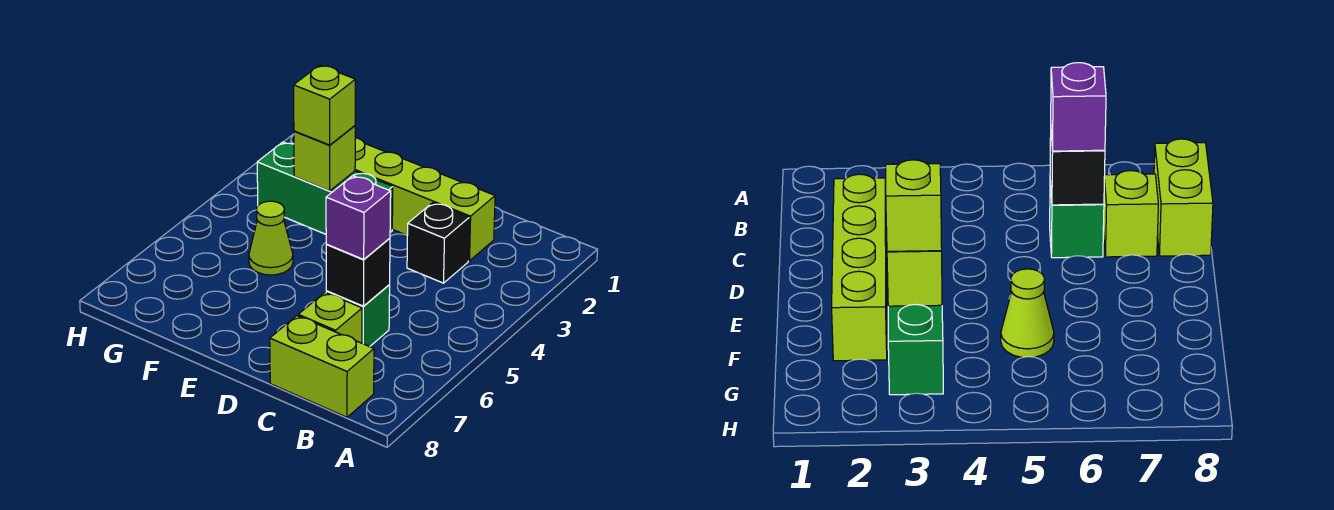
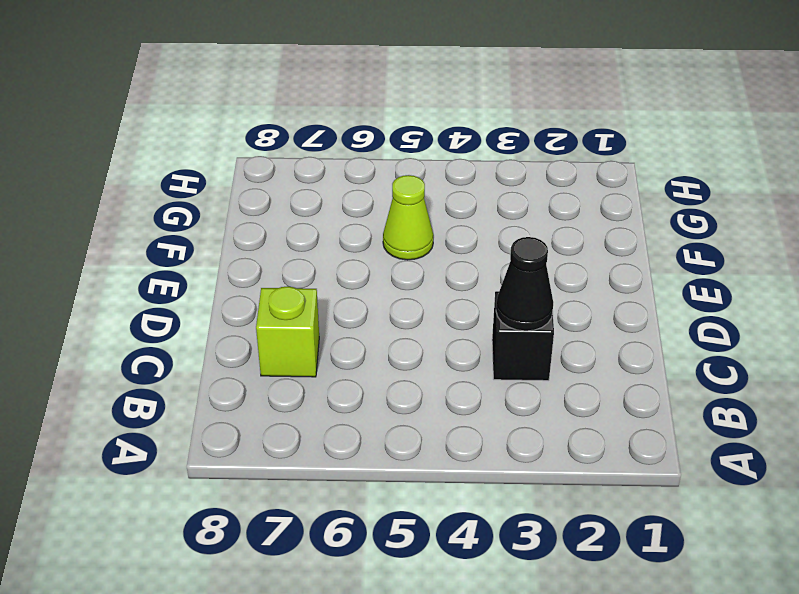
black cone C3 level 2 -> none
none -> lime brick B8:C8 level 1
none -> lime brick C2:F2 level 1

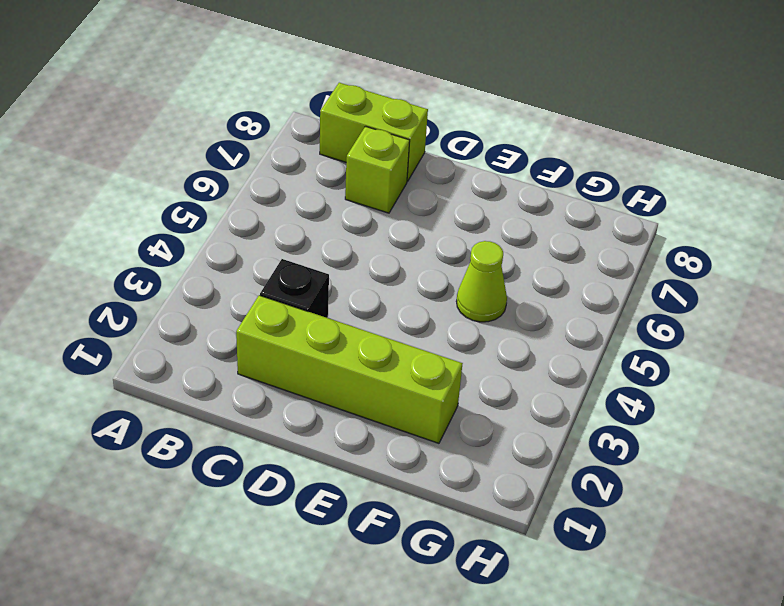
none -> green brick C6 level 1
none -> green brick E3:G3 level 1

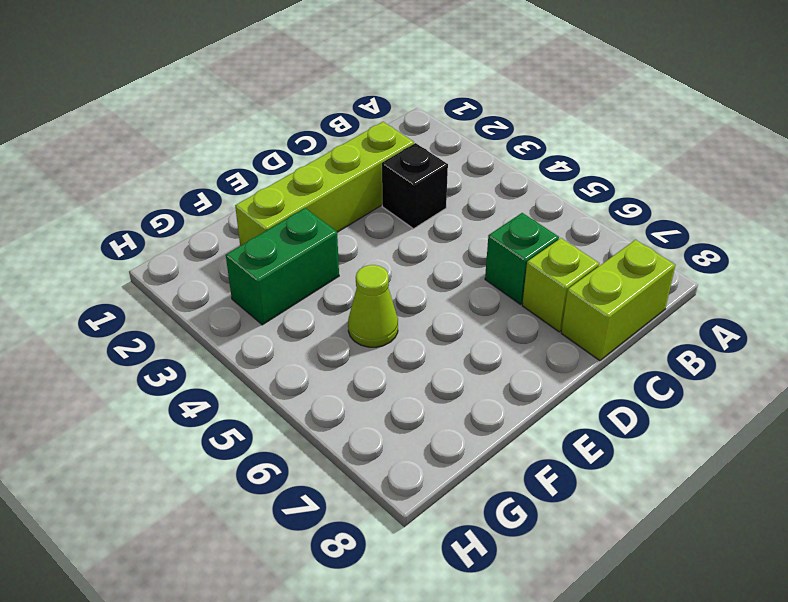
green brick F3:G3 level 1 -> green brick E3:G3 level 1
none -> black brick C6 level 2
none -> lime brick F3 level 2

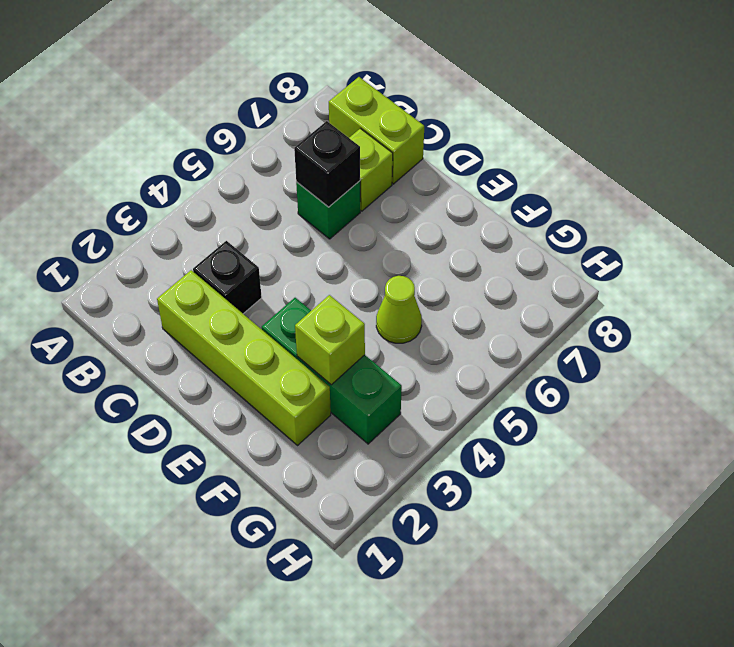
none -> purple brick C6 level 3
none -> lime brick F3 level 3

